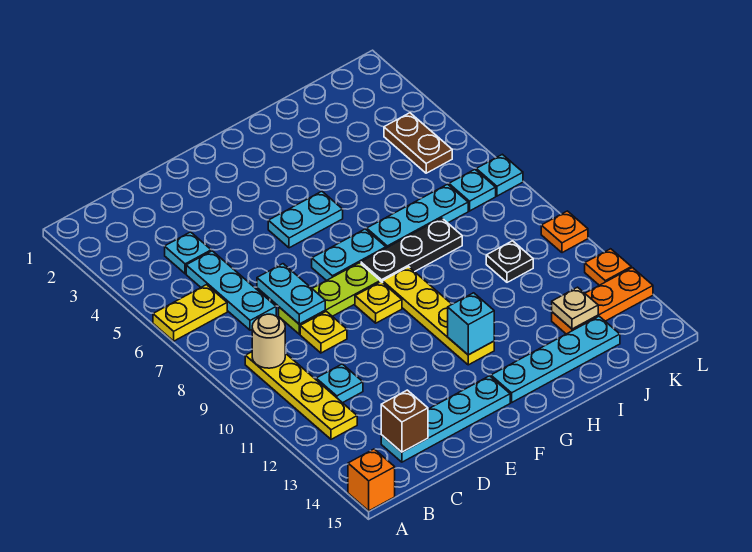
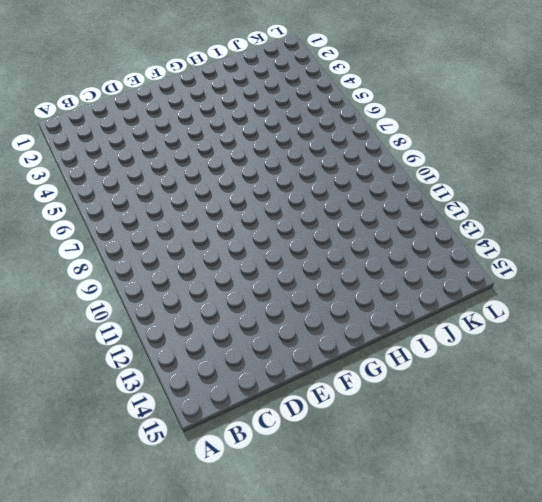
none -> yellow plate A6:B6 level 1
none -> orange brick A15 level 1
none -> yellow plate B9:B12 level 1

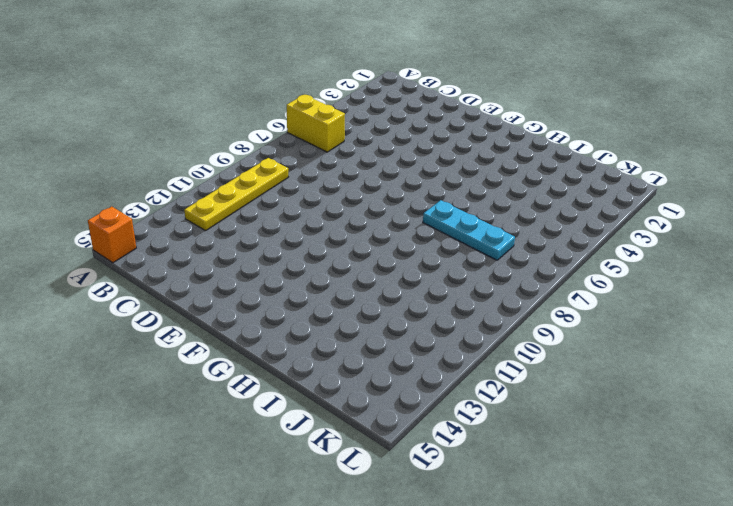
yellow brick A6:B6 level 1 -> yellow plate A6:B6 level 1
none -> cyan plate C4 level 1
none -> cyan plate C5:C7 level 1
none -> cyan plate C11 level 1

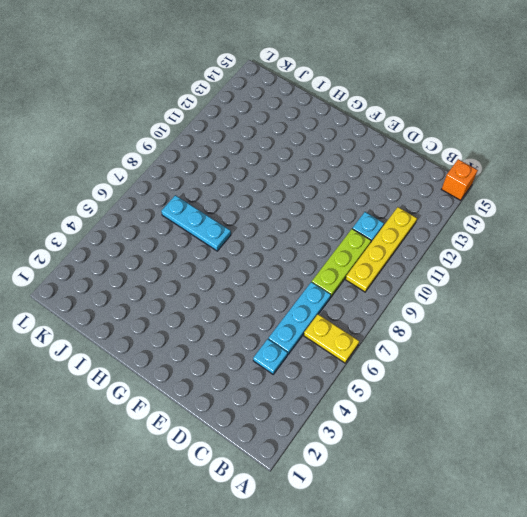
lime plate C8:C10 level 1 -> lime plate D8:F8 level 1
none -> cyan plate C14:F14 level 1
none -> yellow plate D9 level 1
none -> cyan plate F5:G5 level 1

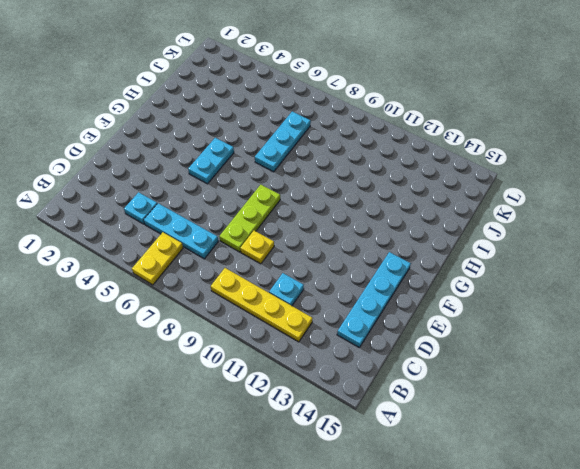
none -> orange brick A15 level 1
none -> cyan plate F7:G7 level 1
none -> yellow plate F9 level 1

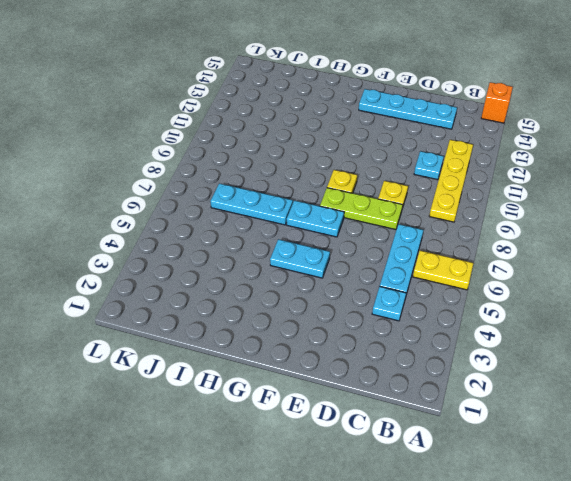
none -> black plate G8:I8 level 1
none -> yellow plate G9:G12 level 1
none -> cyan plate G14:J14 level 1

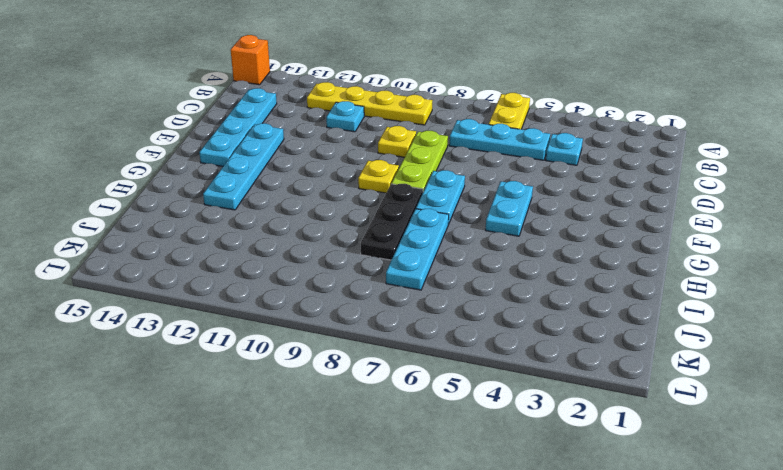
cyan plate E13:H13 level 1 -> cyan plate G14:J14 level 1
none -> yellow plate G9:G12 level 1
none -> black plate J10 level 1
none -> orange plate J13:L13 level 1

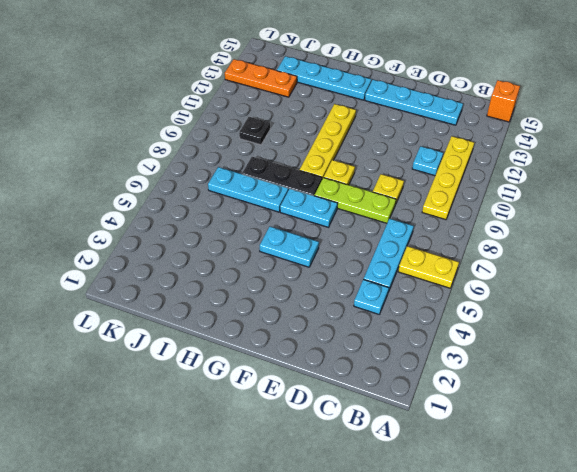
none -> brown plate K4:K5 level 1
none -> cyan plate K7 level 1
none -> cyan plate L7 level 1

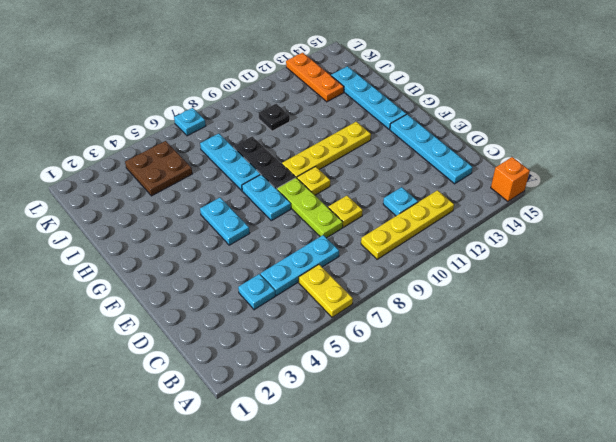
brown plate J4:K5 level 1 -> brown plate K4:K5 level 1
none -> cyan plate K7 level 1
none -> orange plate L10 level 1
none -> orange plate L12 level 1

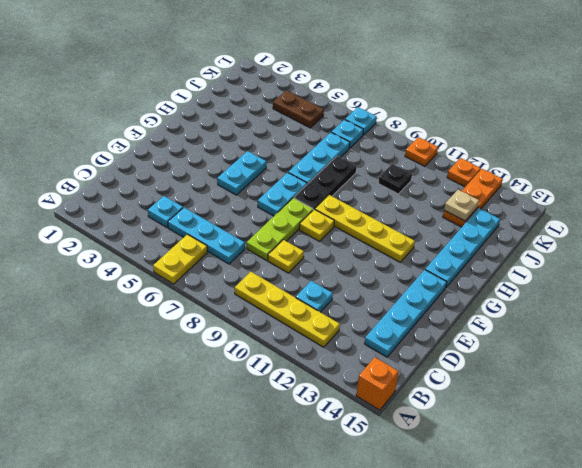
none -> tan round brick B9 level 2
none -> brown brick C14 level 2
none -> cyan plate D7:D8 level 2

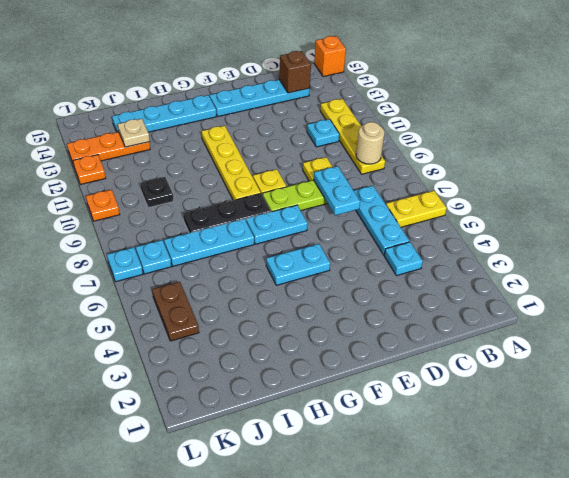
none -> cyan brick G12 level 2

